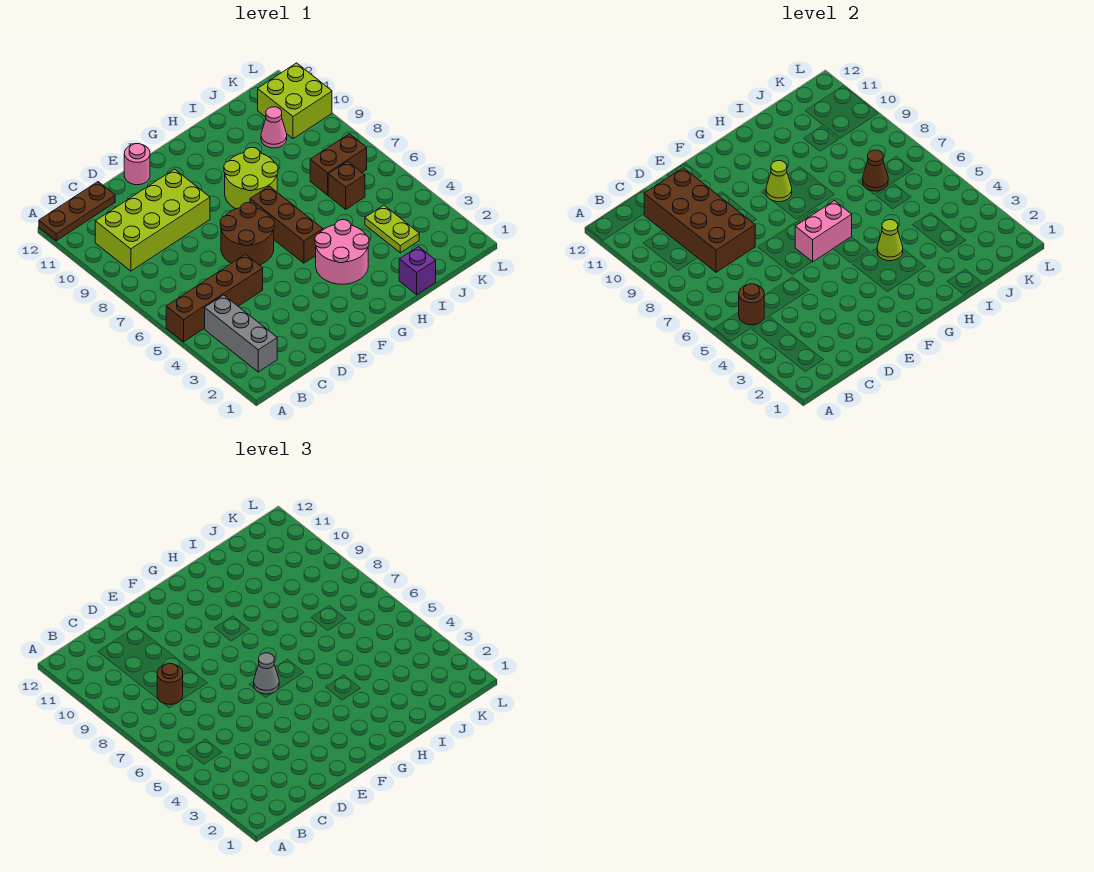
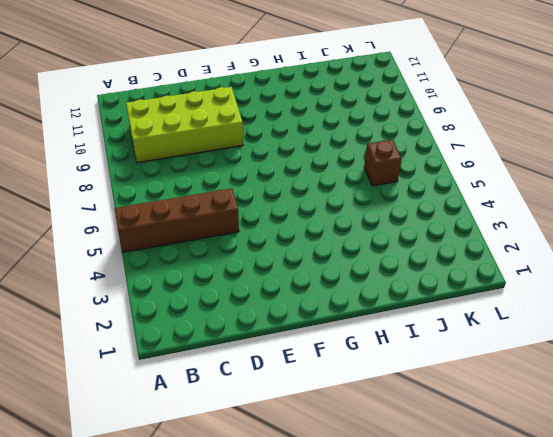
none -> brown plate A12:C12 level 1
none -> grey brick B2:B4 level 1
none -> brown round brick E6:F7 level 1

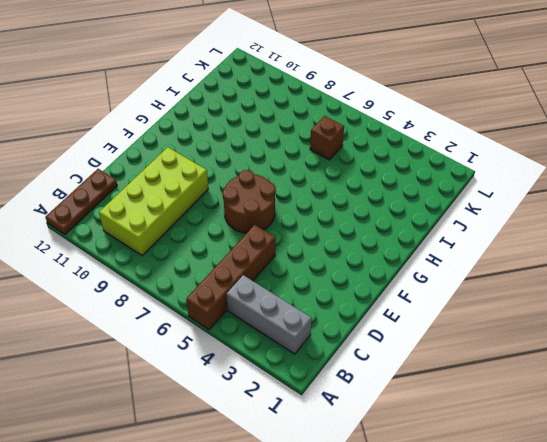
none -> pink round brick E12 level 1
none -> pink round brick G3:H4 level 1
none -> brown brick G5:G7 level 1

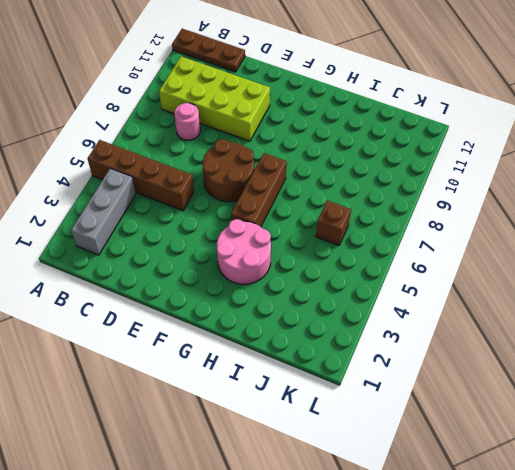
pink round brick C8 level 1 -> pink round brick E12 level 1
none -> lime round brick G8:H9 level 1
none -> purple brick I1 level 1
none -> lime plate J3:J4 level 1

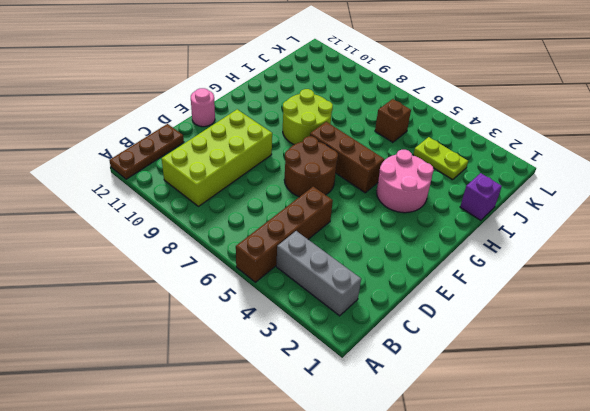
none -> brown brick J7:K7 level 1
none -> pink cone J10 level 1
none -> lime brick K10:L11 level 1

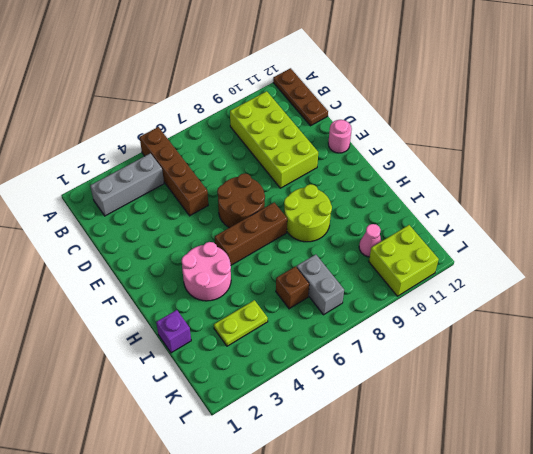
grey brick J7:K7 level 1 -> brown brick J7:K7 level 1
none -> brown round brick B5 level 2
none -> brown brick C8:D11 level 2
none -> pink brick F6:G6 level 2

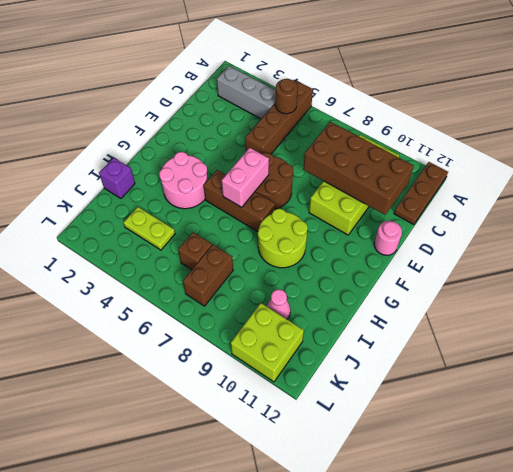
none -> lime cone G9 level 2
none -> lime cone H4 level 2
none -> brown cone J7 level 2

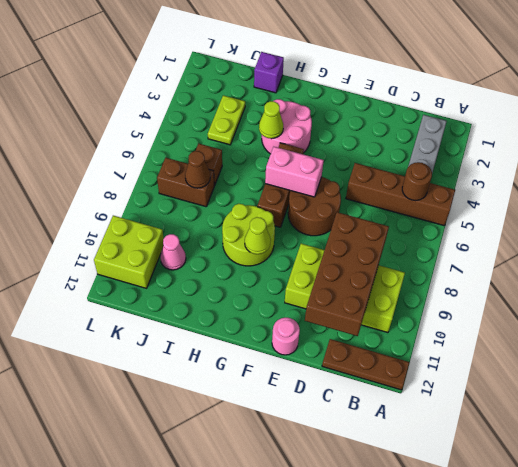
none -> brown round brick C8 level 3
none -> grey cone F6 level 3

